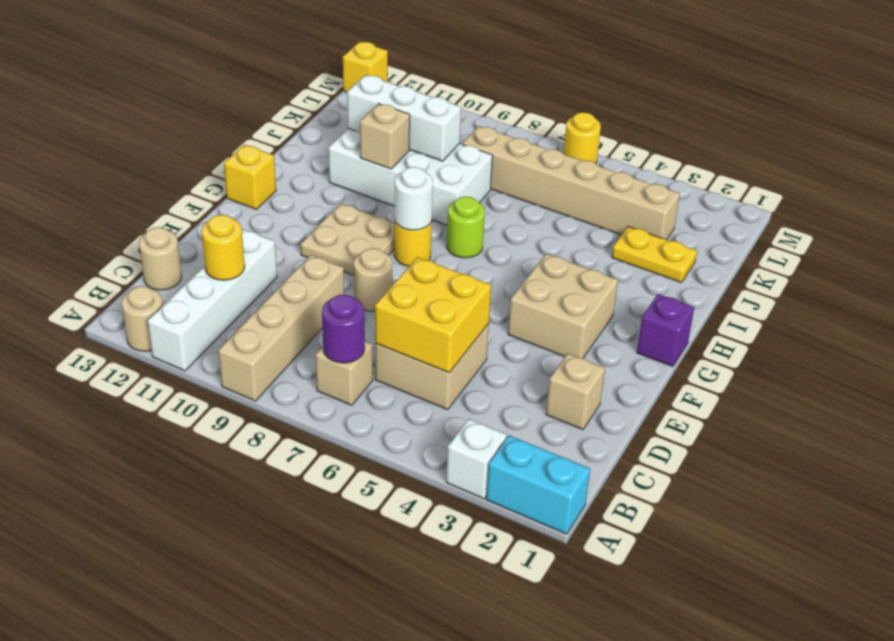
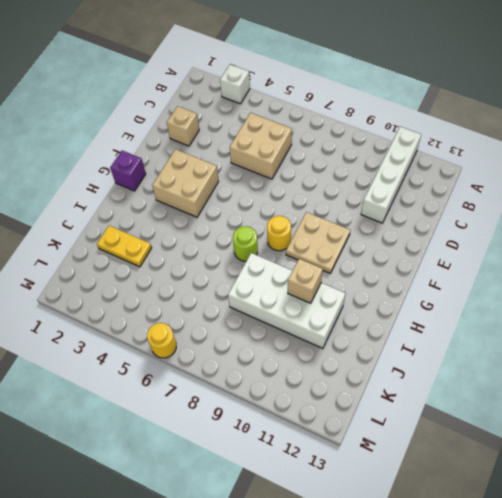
none -> cyan brick A1:A2 level 1
none -> tan brick A9:D9 level 1
none -> tan round brick A12 level 1

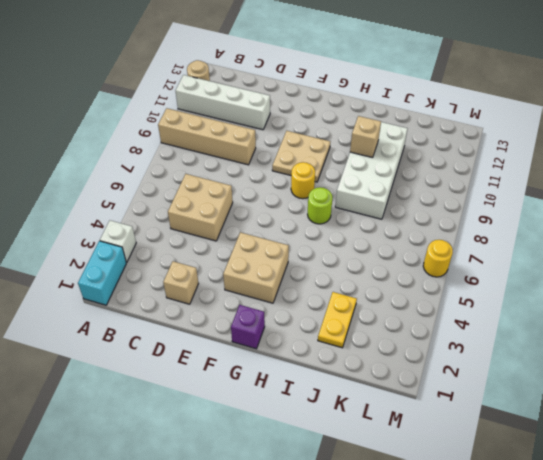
none -> tan brick B7 level 1
none -> tan round brick C13 level 1
none -> tan round brick E8 level 1

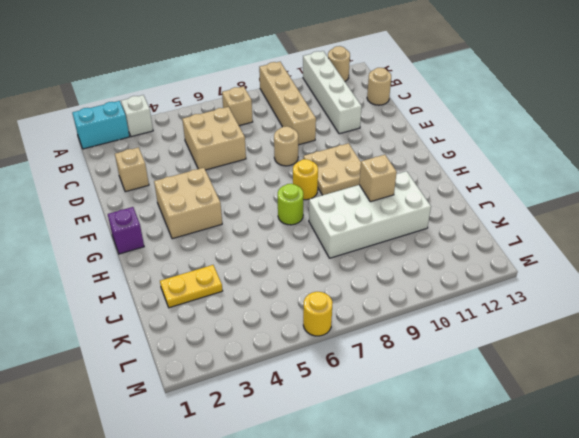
none -> yellow brick G13 level 1
none -> tan brick K3:K8 level 1
none -> yellow brick M13 level 1

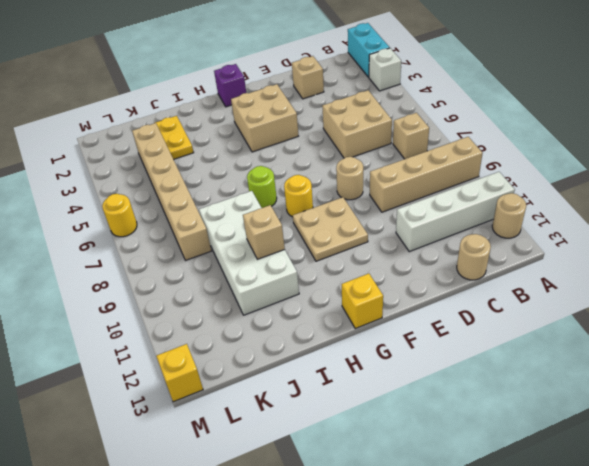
none -> purple round brick B7 level 2
none -> yellow brick C5:D6 level 2
none -> yellow round brick C11 level 2

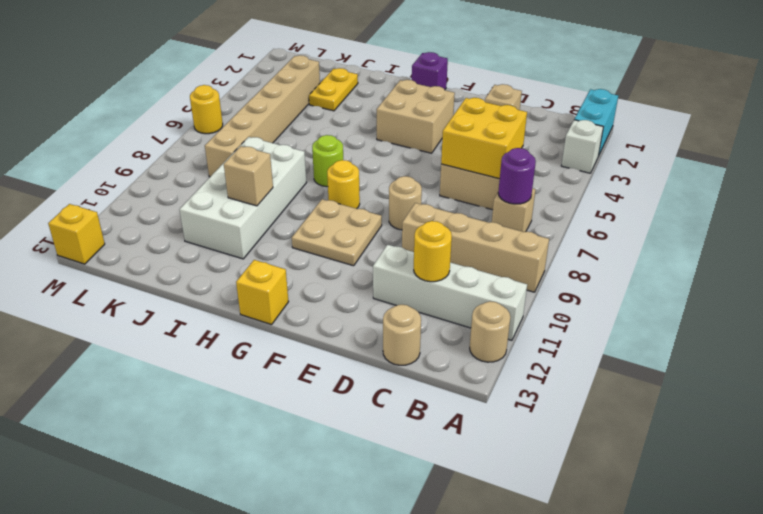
none -> white round brick G8 level 2
none -> white brick J9:J11 level 2

